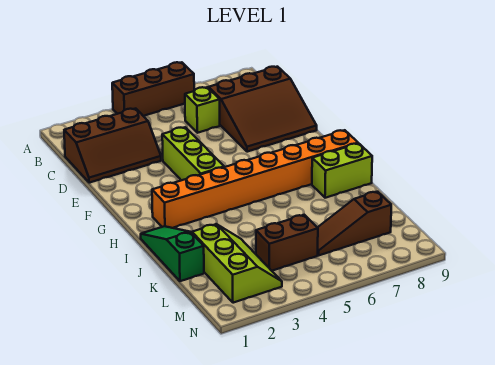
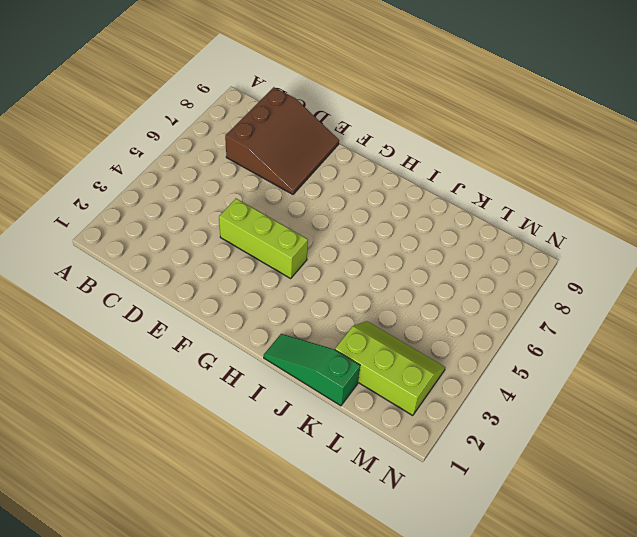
none -> brown brick A4:A6 level 1
none -> brown slope C1:D3 level 1 top C

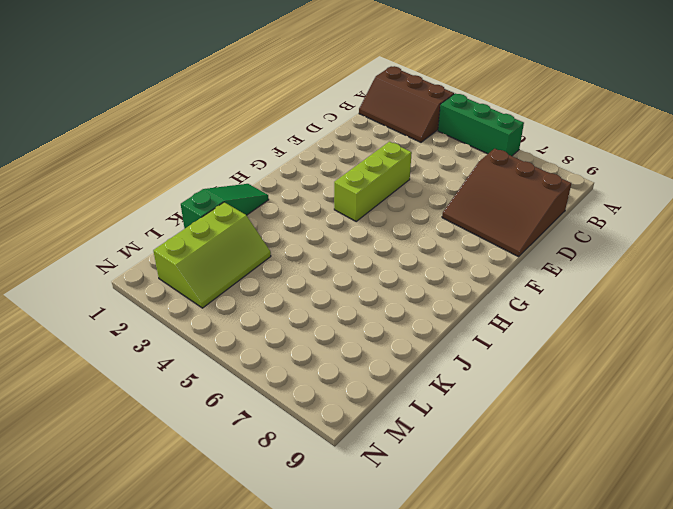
brown slope A1:B3 level 1 top A -> brown slope C1:D3 level 1 top C
green brick A4:A6 level 1 -> brown brick A4:A6 level 1
none -> lime brick C6 level 1
none -> orange brick H2:H9 level 1

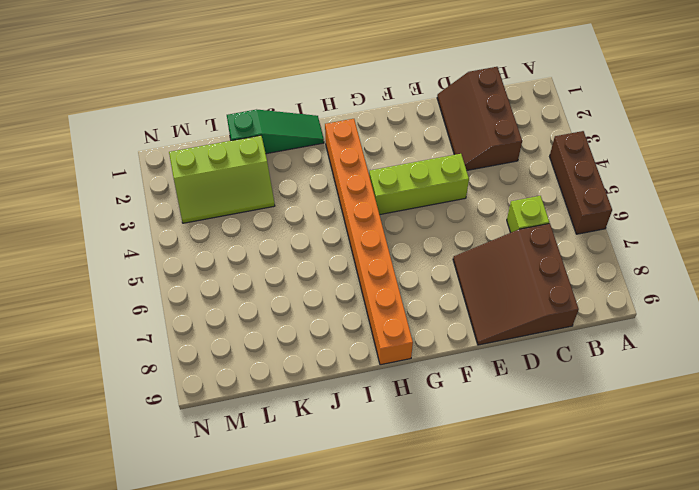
none -> lime brick I8:I9 level 1
none -> brown brick L4:L5 level 1

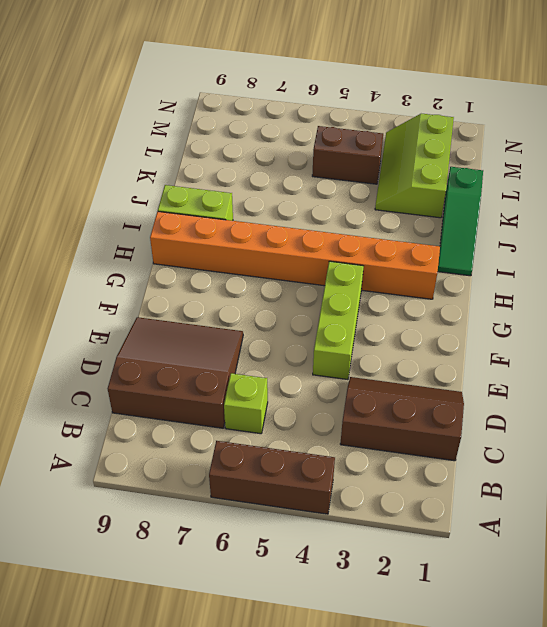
none -> brown slope L6:L8 level 1 top 8

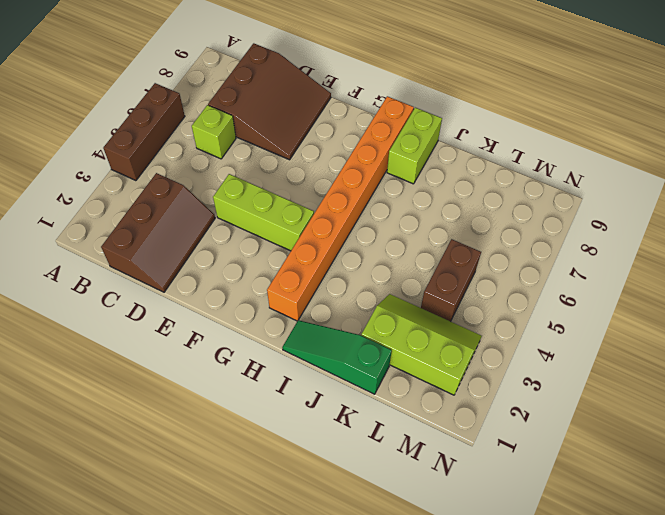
none -> brown slope L6:L8 level 1 top 8

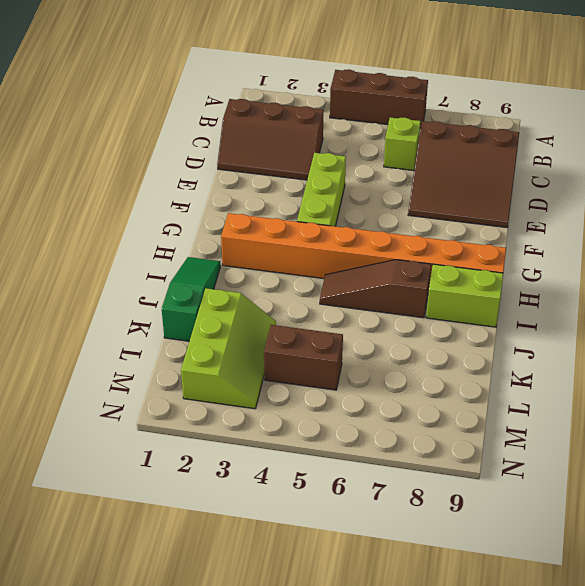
brown slope I5:I7 level 1 top 7 -> brown slope L6:L8 level 1 top 8

